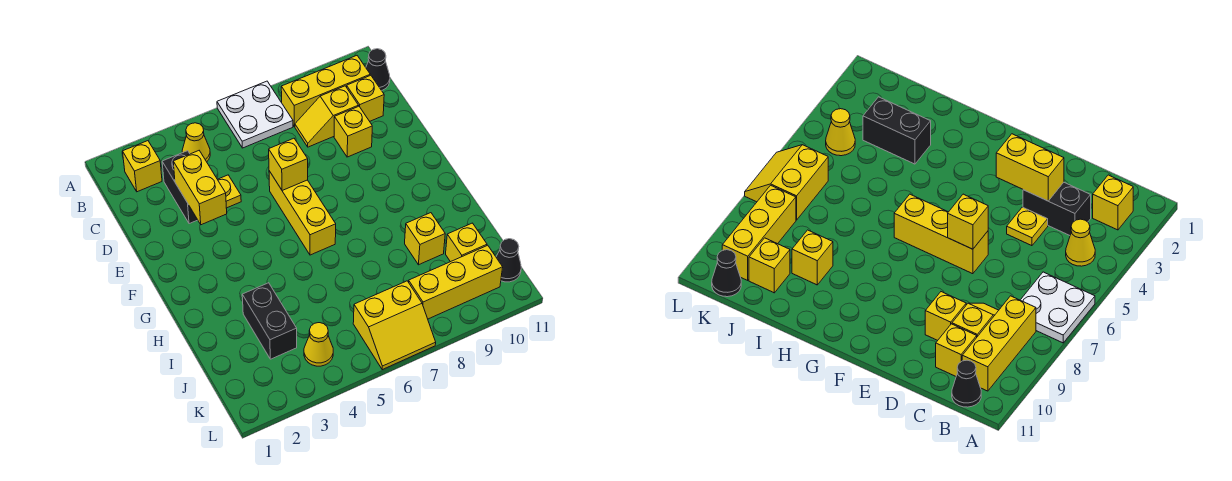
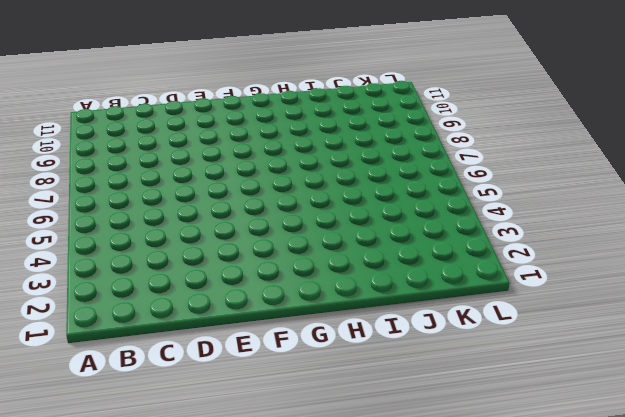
none -> white plate A6:B7 level 1
none -> yellow brick B2 level 1
none -> yellow cone B4 level 1

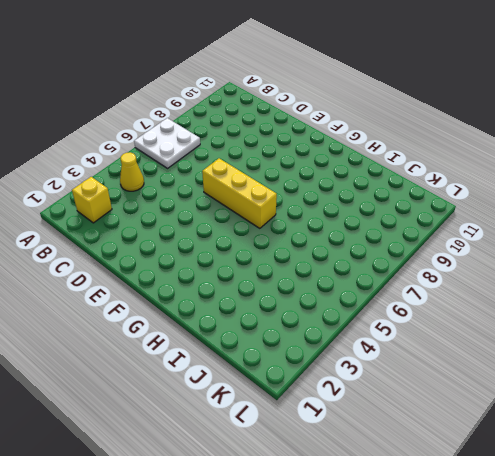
none -> yellow brick B8:B10 level 1
none -> black cone B11 level 1
none -> black brick C3:D3 level 1

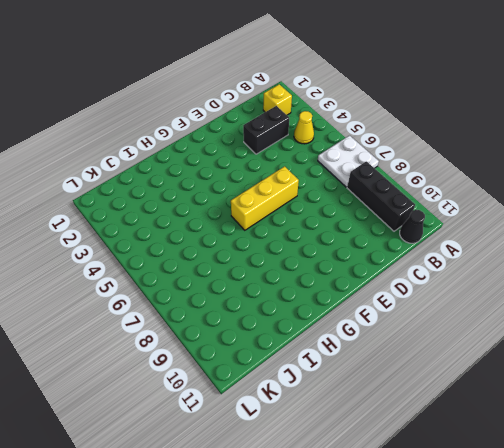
black brick B8:B10 level 1 -> yellow brick B8:B10 level 1
none -> yellow slope C8:C9 level 1 top 9
none -> yellow brick C10 level 1
none -> yellow plate D4 level 1

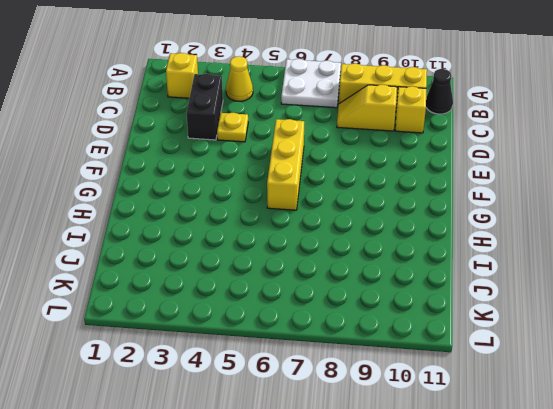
none -> yellow brick D9 level 1
none -> black brick I3:J3 level 1
none -> yellow brick I9 level 1

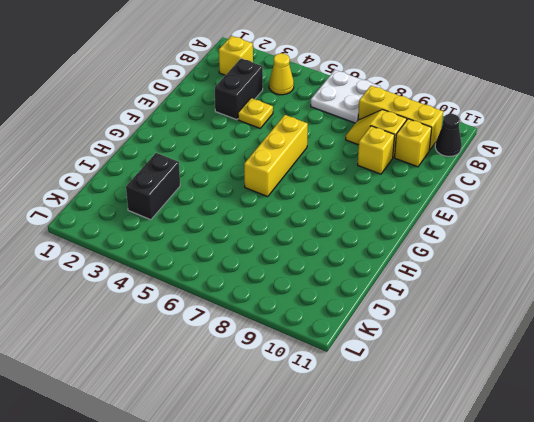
none -> yellow brick I9 level 1
none -> yellow brick J10 level 1
none -> yellow cone K4 level 1

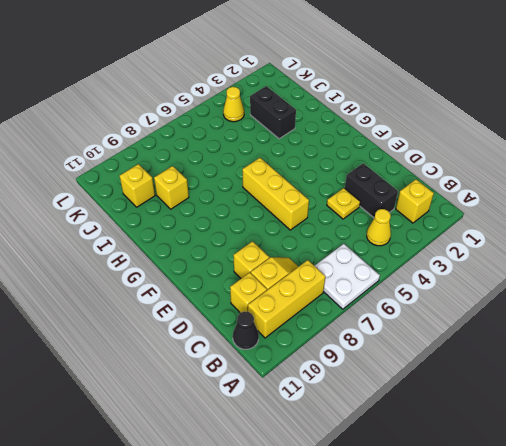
none -> yellow slope K6:L7 level 1 top K
none -> yellow brick K8:K10 level 1
none -> black cone K11 level 1

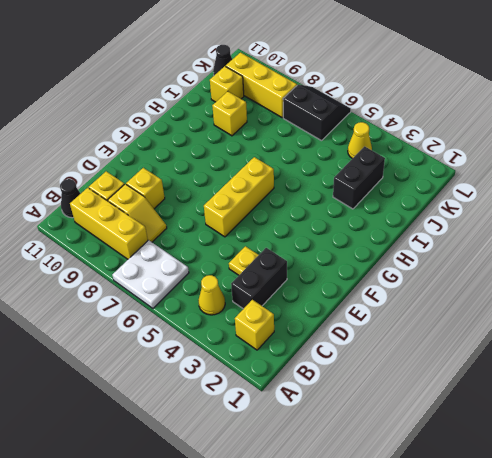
black slope K6:L7 level 1 top K -> yellow slope K6:L7 level 1 top K
none -> yellow brick D3:E3 level 2
none -> yellow brick E6 level 2

